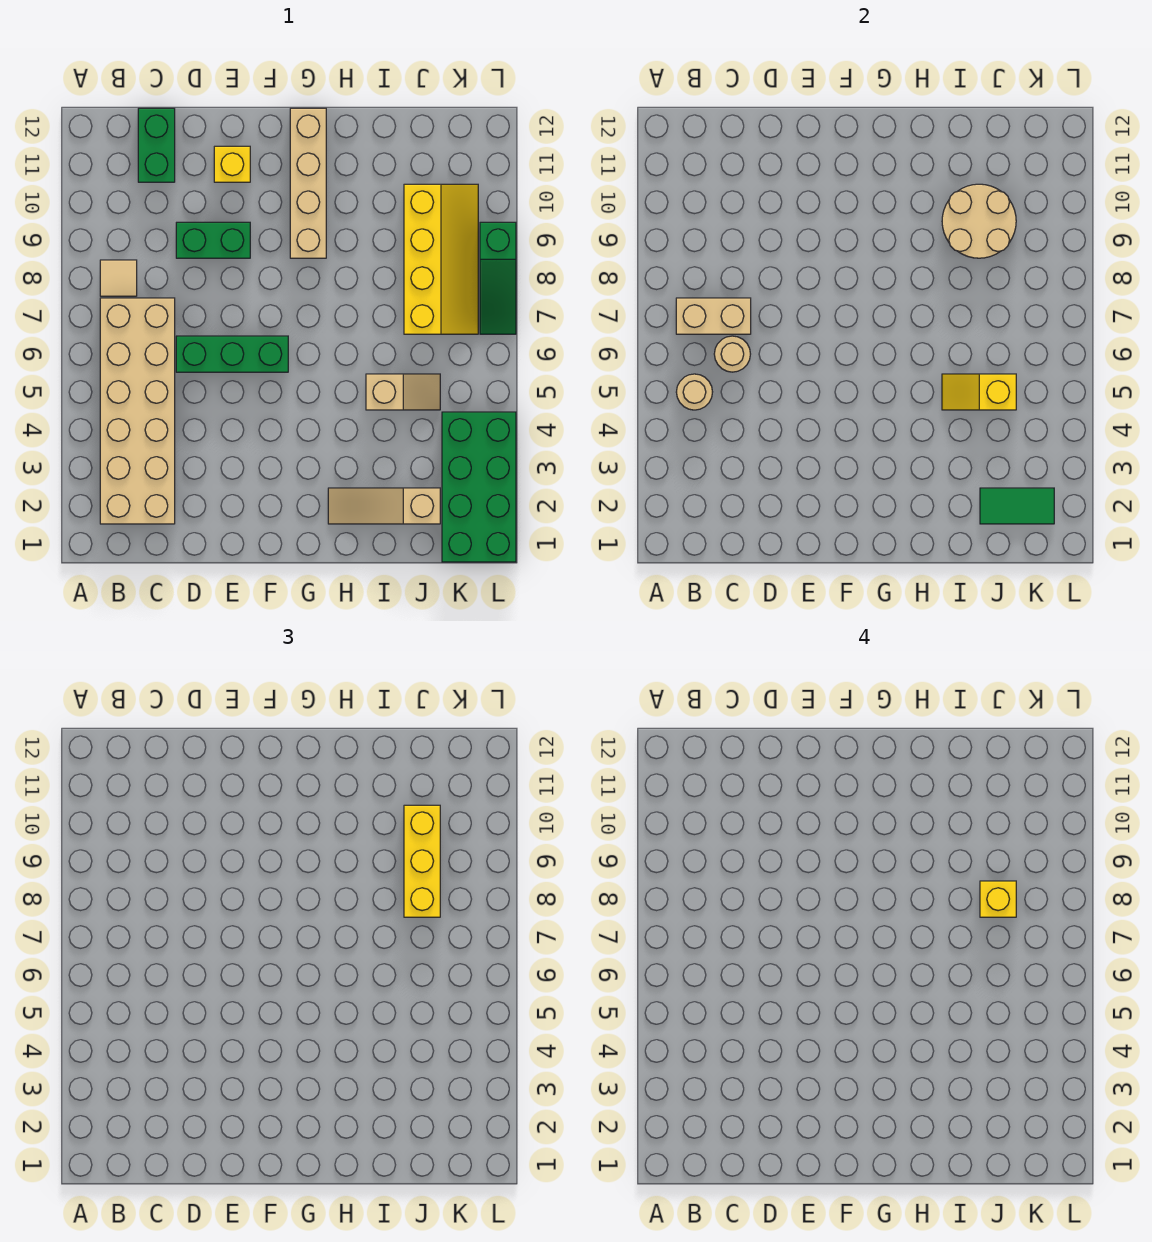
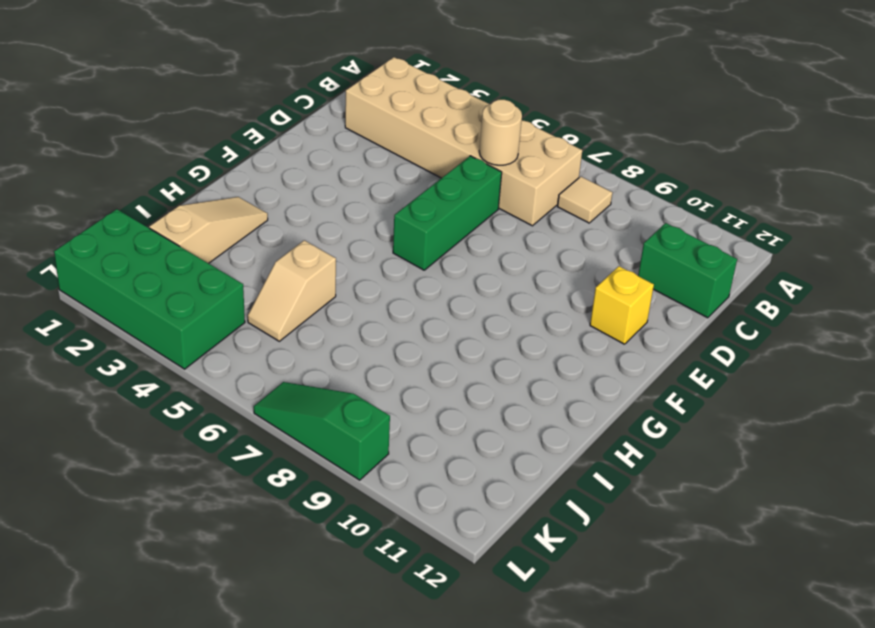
none -> green brick D9:E9 level 1
none -> tan brick G9:G12 level 1
none -> yellow slope J7:K10 level 1 top J

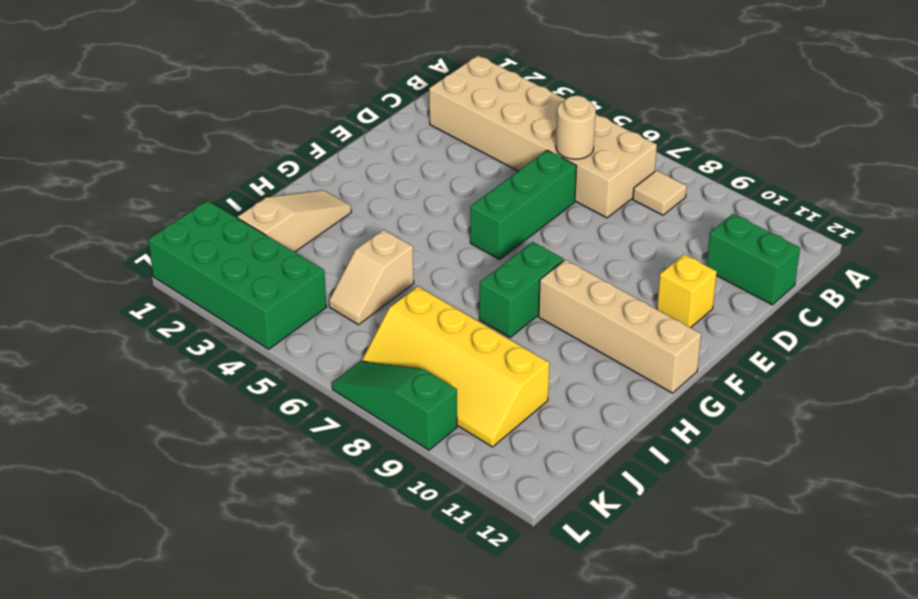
green brick G8:H8 level 1 -> green brick D9:E9 level 1
none -> tan round brick B5 level 2
none -> tan brick B7:C7 level 2
none -> yellow slope I5:J5 level 2 top J

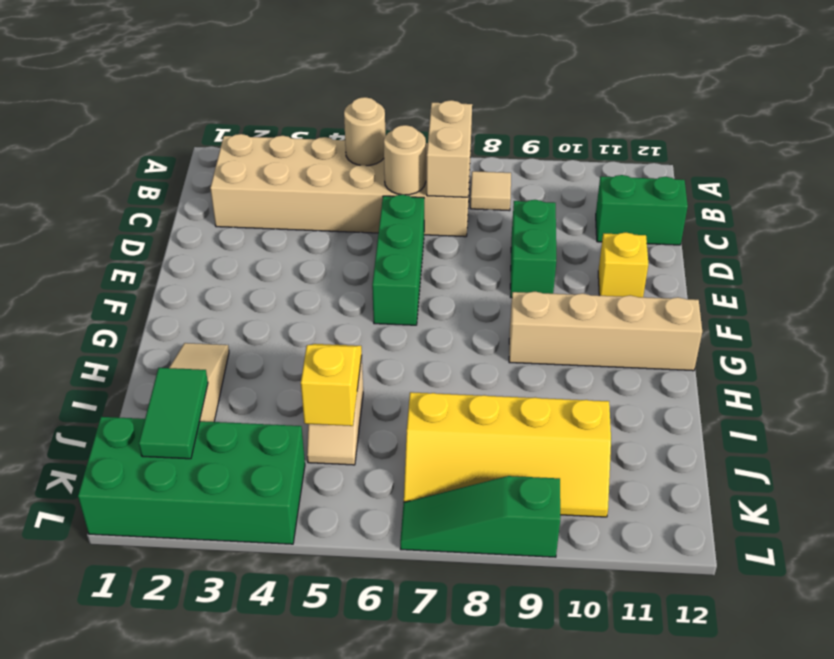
none -> tan round brick I9:J10 level 2
none -> yellow brick J8:J10 level 3
none -> yellow brick J8 level 4

